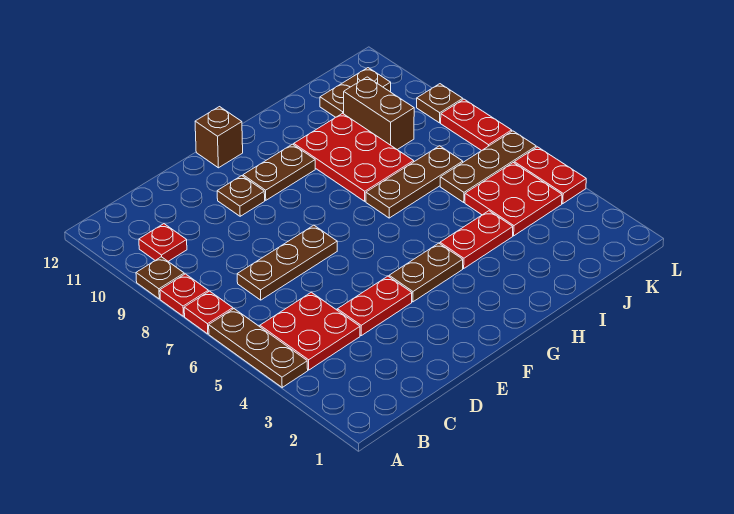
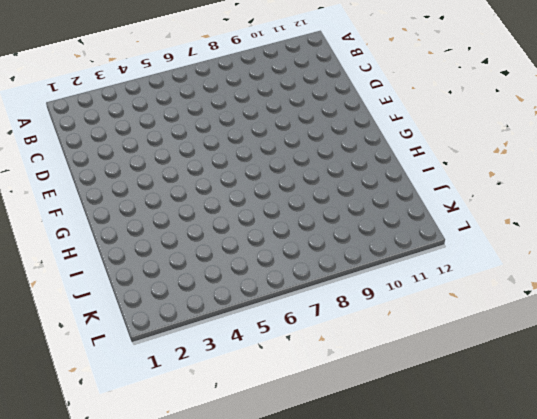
none -> brown plate A4:A6 level 1
none -> red plate A7 level 1
none -> red plate A8 level 1

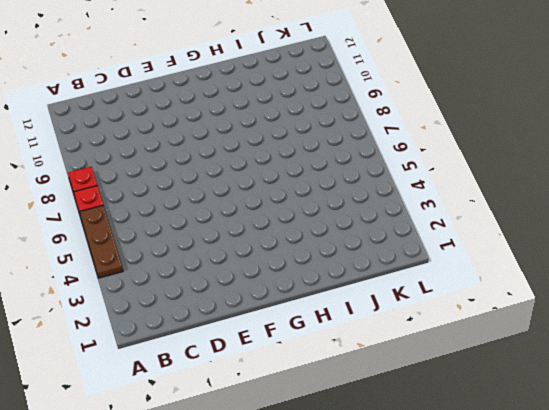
none -> brown plate A9 level 1
none -> red plate B4:C5 level 1
none -> red plate B10 level 1

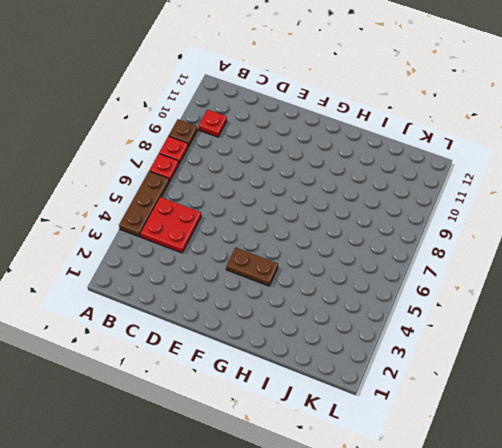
none -> brown plate C7:E7 level 1
none -> red plate D4:E4 level 1
none -> brown plate E10 level 1

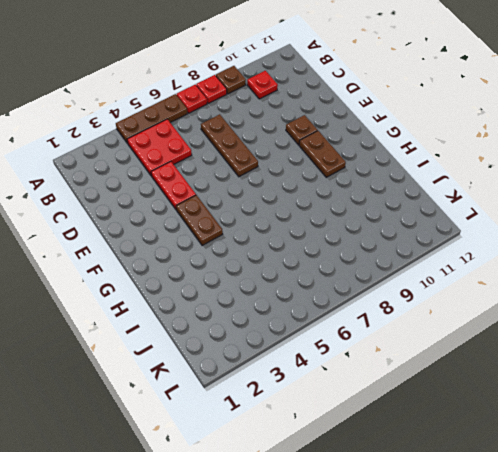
none -> brown brick F12 level 1
none -> red plate H4:I4 level 1
none -> brown plate H7:J7 level 1

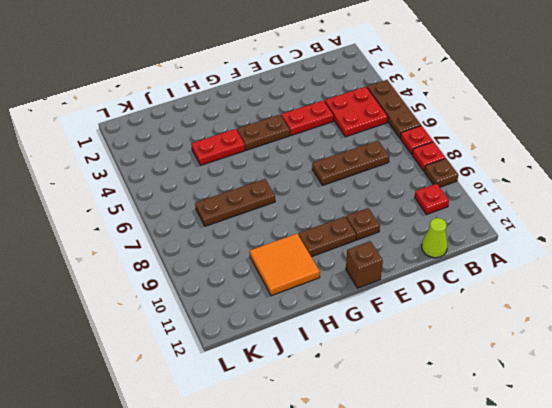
lime cone C12 level 1 -> none
orange tile H10:I11 level 1 -> red plate H8:I10 level 1
none -> red plate J4:K5 level 1
none -> brown plate J6:L6 level 1
none -> brown brick J9:J10 level 1

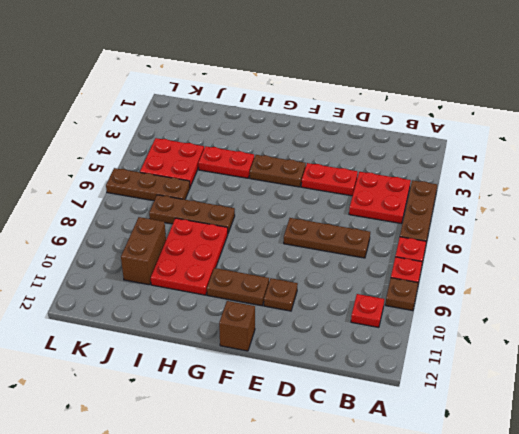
none -> brown plate J11:K11 level 1
none -> red plate L4:L5 level 1
none -> red plate L7:L8 level 1

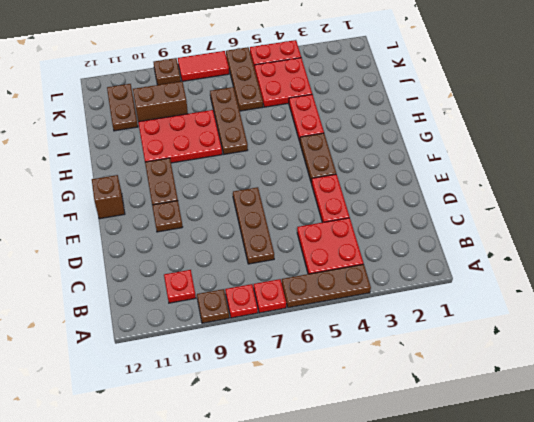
red tile L7:L8 level 1 -> red plate L7:L8 level 1

